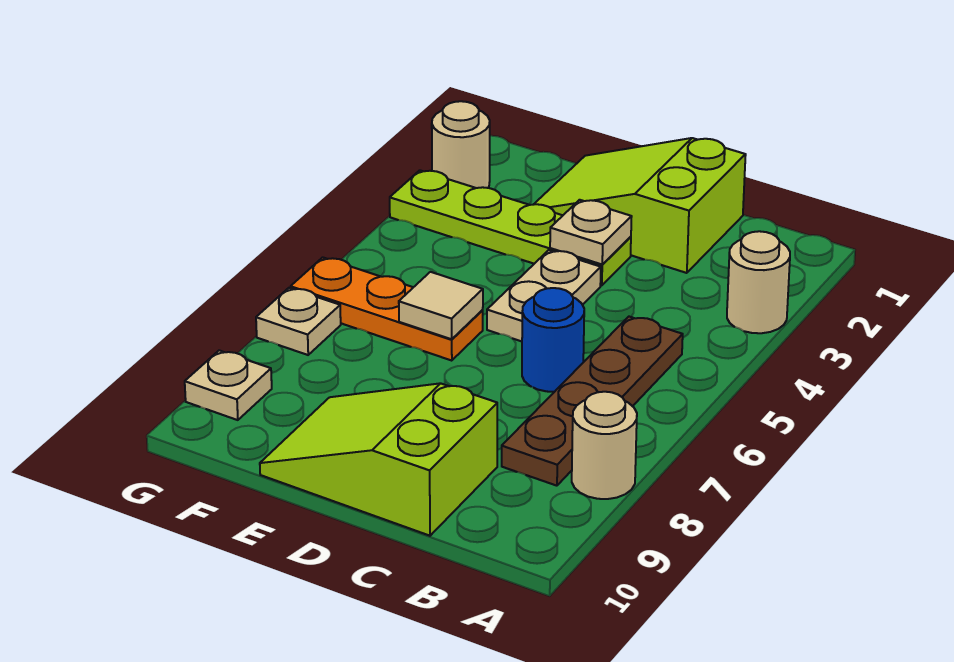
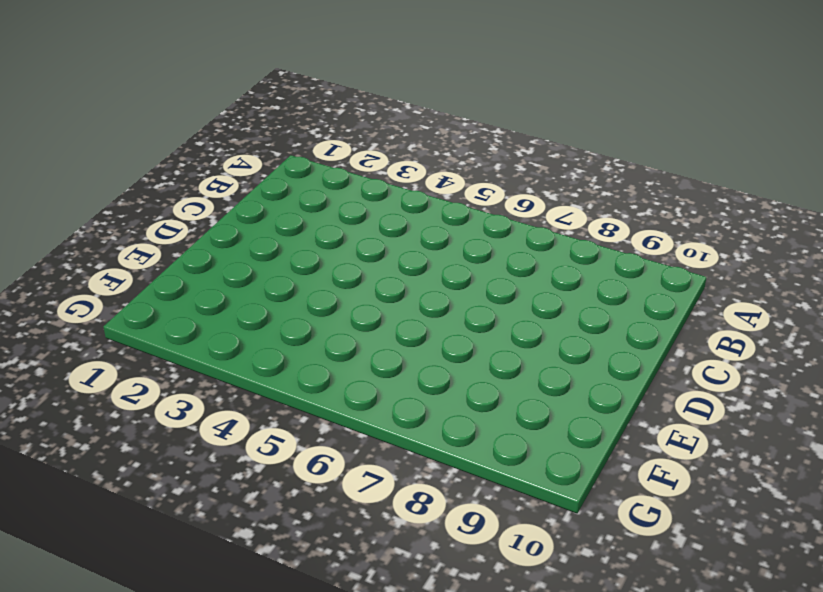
none -> tan round brick A3 level 1
none -> tan round brick A8 level 1
none -> brown plate B5:B8 level 1

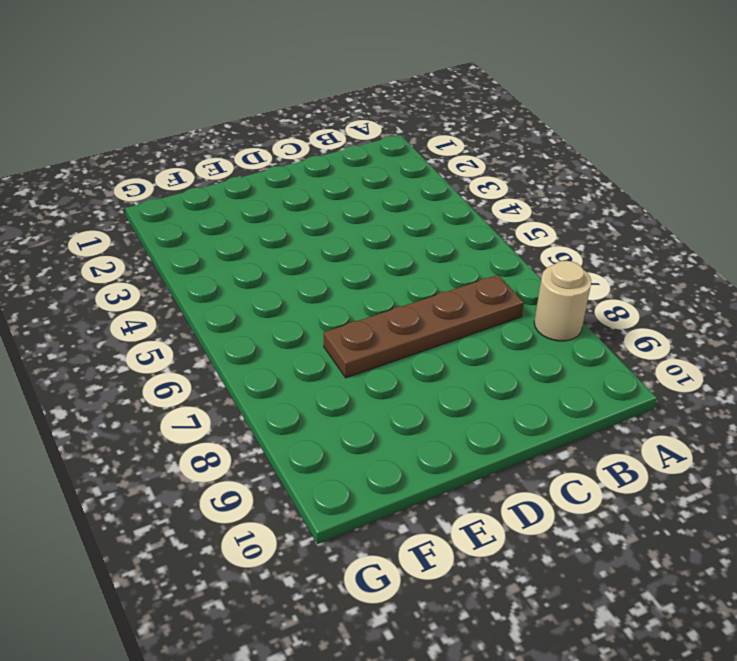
brown plate B7:E7 level 1 -> brown plate B5:B8 level 1
none -> tan round brick A3 level 1
none -> lime slope C1:E2 level 1 top C
none -> blue round brick C6 level 1

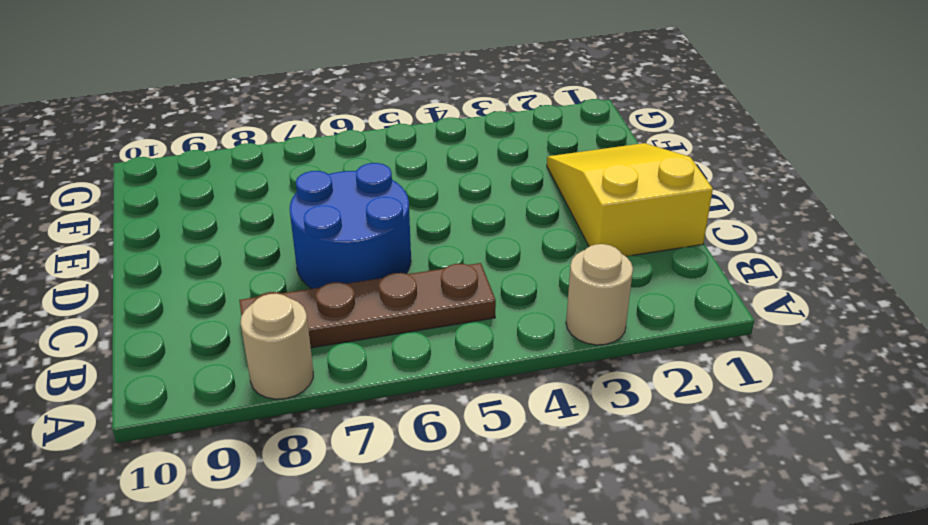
yellow slope C1:E2 level 1 top C -> lime slope C1:E2 level 1 top C
blue round brick C6:D7 level 1 -> blue round brick C6 level 1
none -> lime slope C9:E10 level 1 top C
none -> lime plate D3:G3 level 1
none -> tan plate D4:D5 level 1

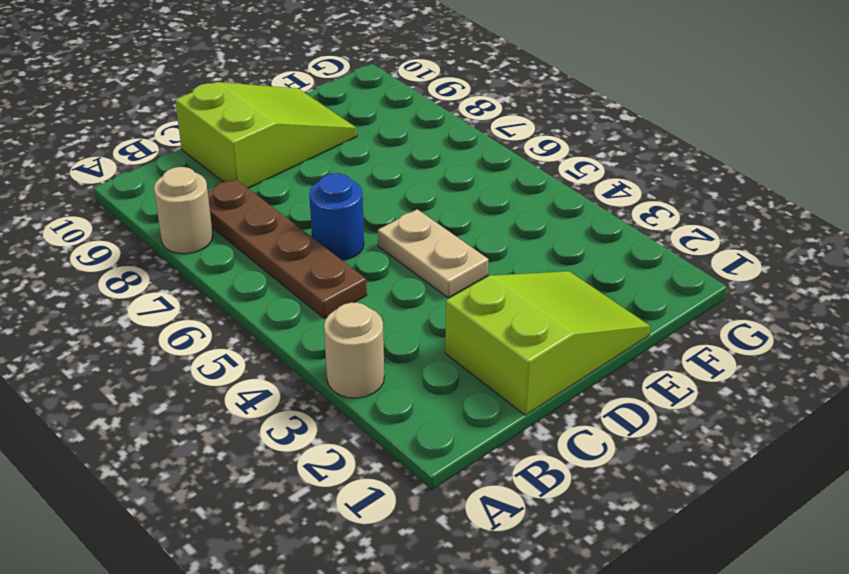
none -> lime plate D3:G3 level 1
none -> orange plate E6:G6 level 1
none -> tan round brick G2 level 1

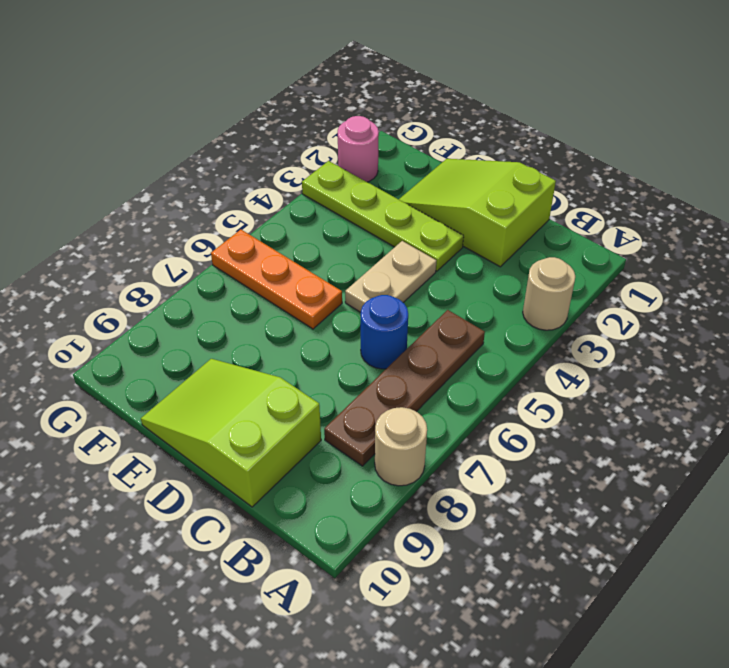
pink round brick G2 level 1 -> tan round brick G2 level 1
none -> tan plate G7 level 1
none -> tan plate G9 level 1
none -> tan plate D3 level 2

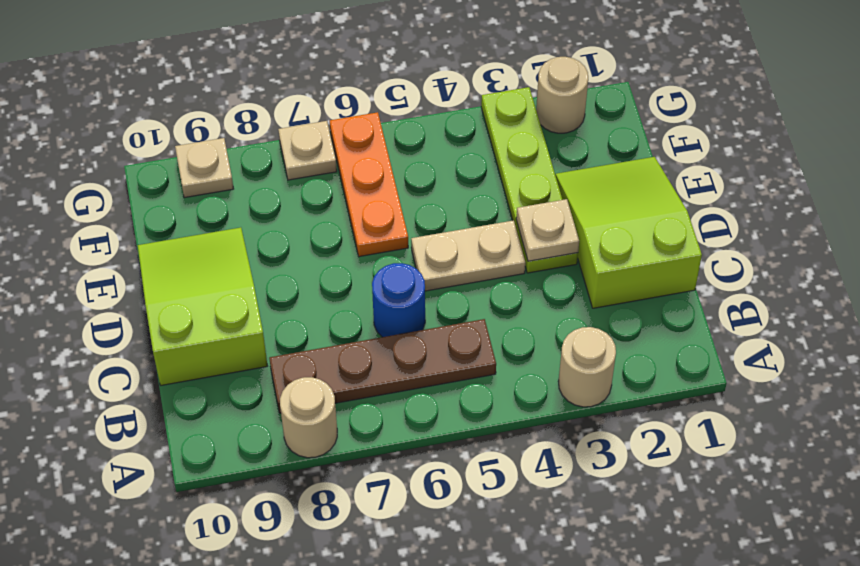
none -> tan tile E6 level 2

